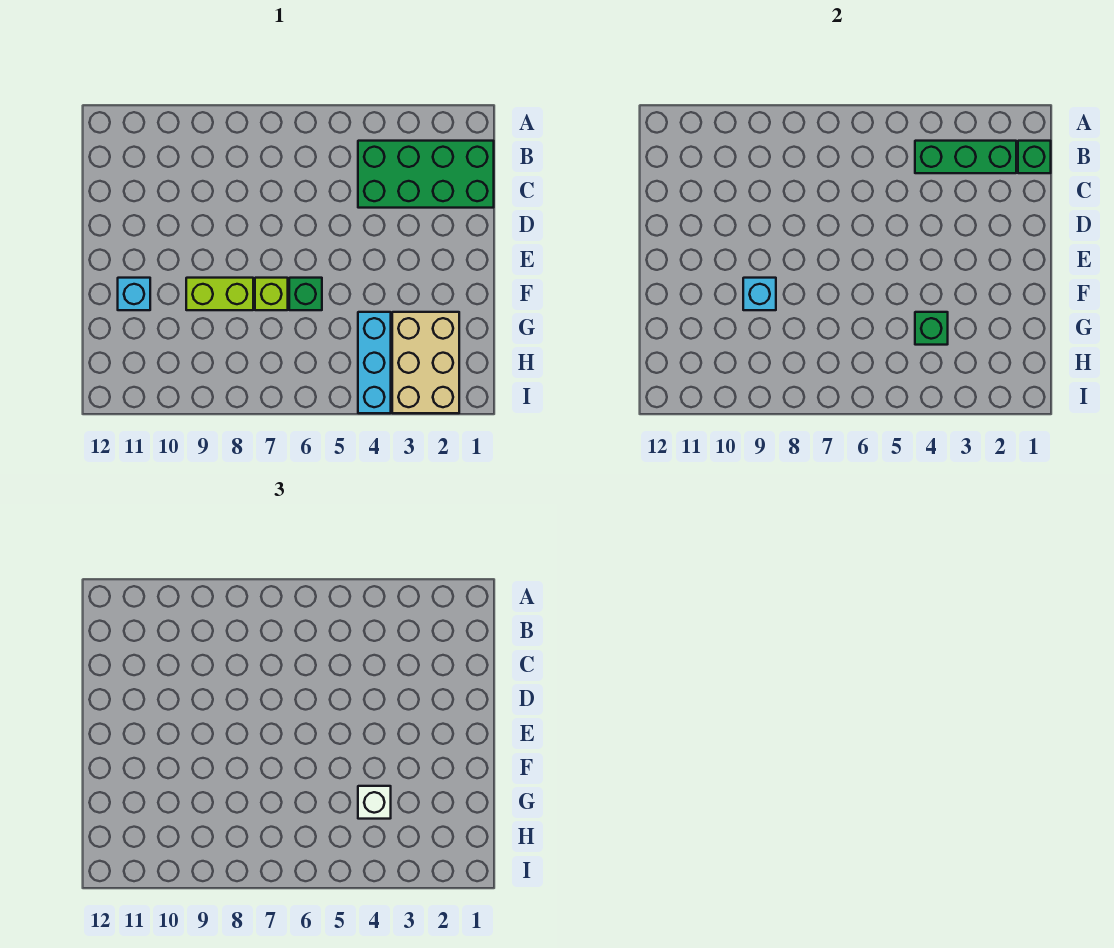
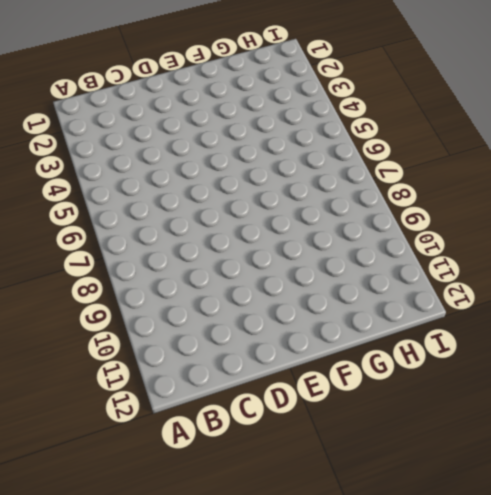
none -> green brick B1:C4 level 1
none -> green brick F6 level 1
none -> lime brick F7 level 1

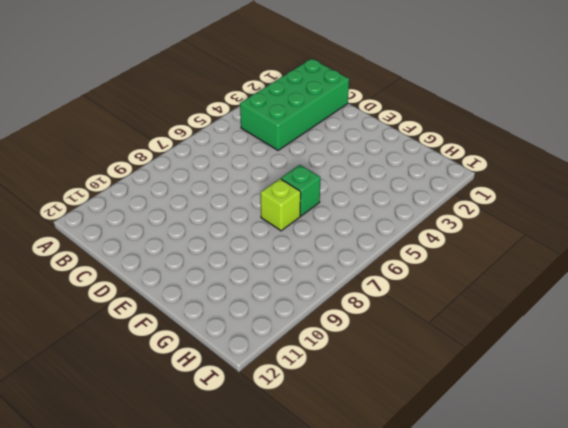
none -> lime brick F8:F9 level 1
none -> cyan brick F11 level 1
none -> tan brick G2:I3 level 1

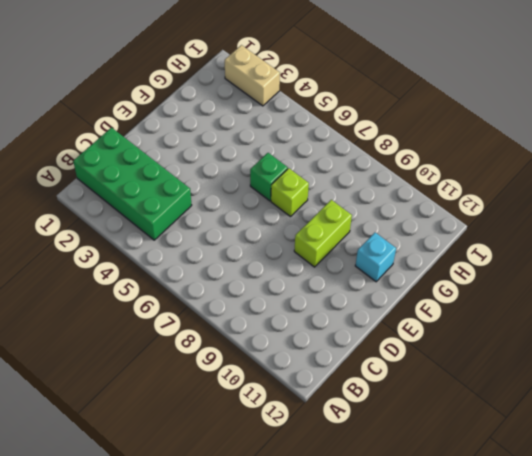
lime brick E9:F9 level 1 -> lime brick F8:F9 level 1
tan brick I2:I3 level 1 -> tan brick G2:I3 level 1
none -> cyan brick G4:I4 level 1
none -> green brick B1 level 2
none -> green brick B2:B4 level 2

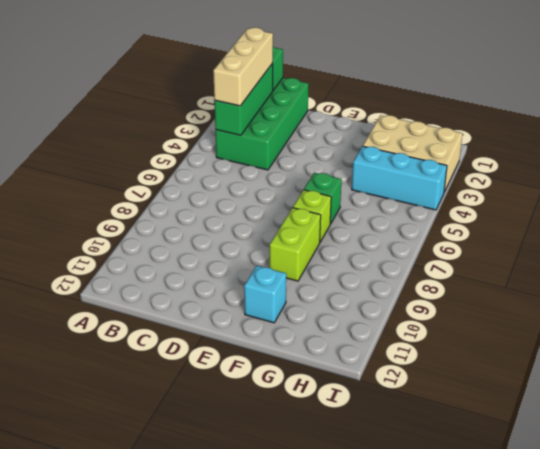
tan brick B2:B4 level 3 -> none
none -> cyan brick F9 level 2
none -> green brick G4 level 2
none -> white brick G4 level 3

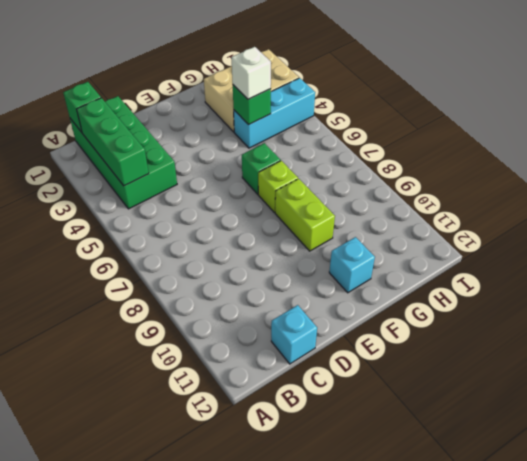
cyan brick C12 level 1 -> cyan brick F9 level 2

